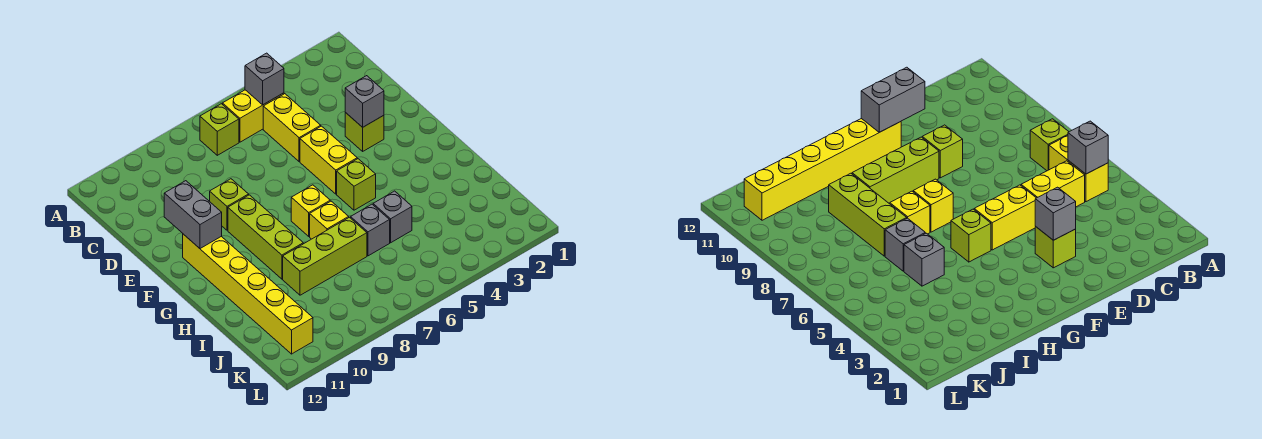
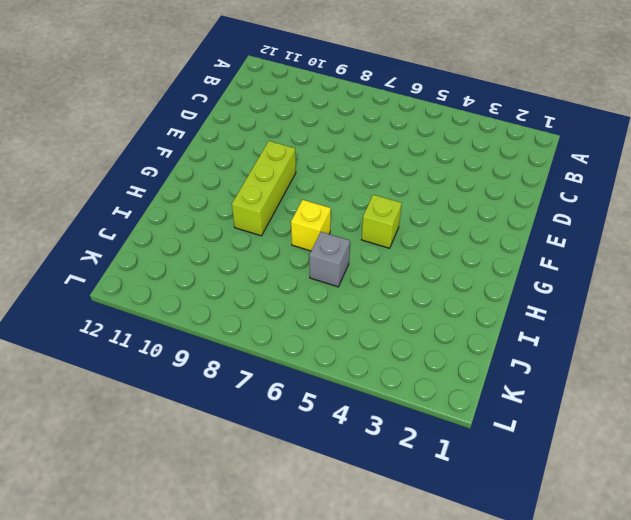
none -> yellow brick B5:B6 level 1
none -> lime brick B7 level 1
none -> yellow brick C5:D5 level 1

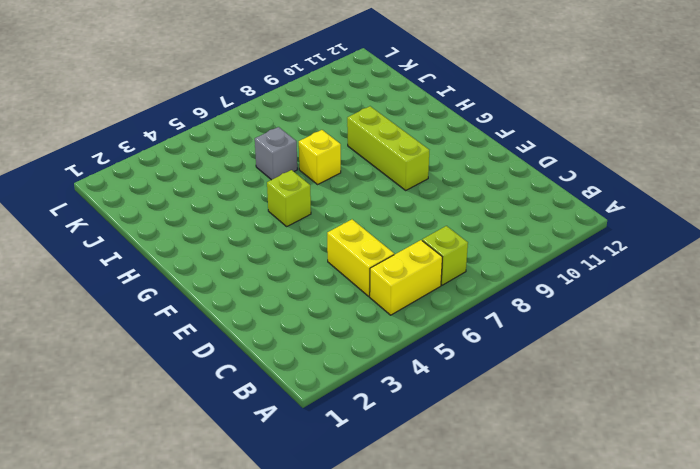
none -> lime brick E3 level 1
none -> yellow brick E5:F5 level 1
none -> lime brick E9 level 1

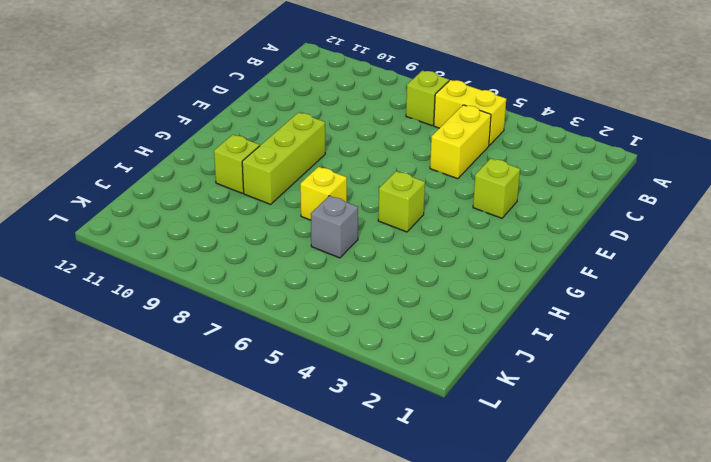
lime brick H10 level 1 -> lime brick E9 level 1
none -> yellow brick E5:F5 level 1
none -> yellow brick F11:K11 level 1
none -> yellow brick G7 level 1

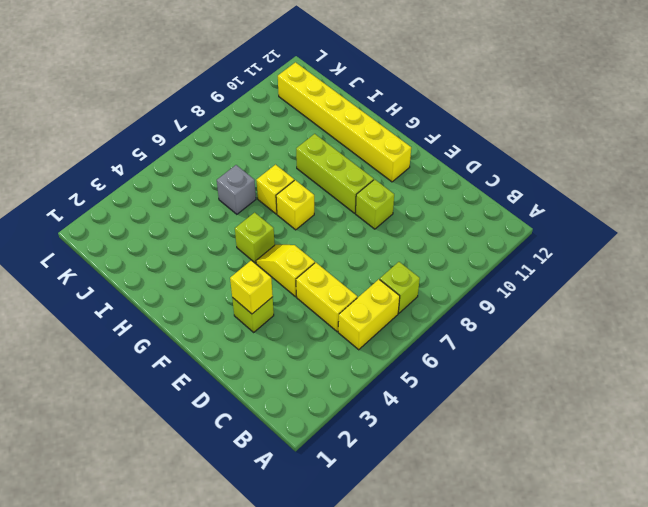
yellow brick E3 level 2 -> grey brick E3 level 2
yellow slope E5:F5 level 1 top E -> yellow brick E5:F5 level 1
none -> grey brick I5 level 1
none -> lime brick I7:I9 level 1
none -> grey brick B5 level 2

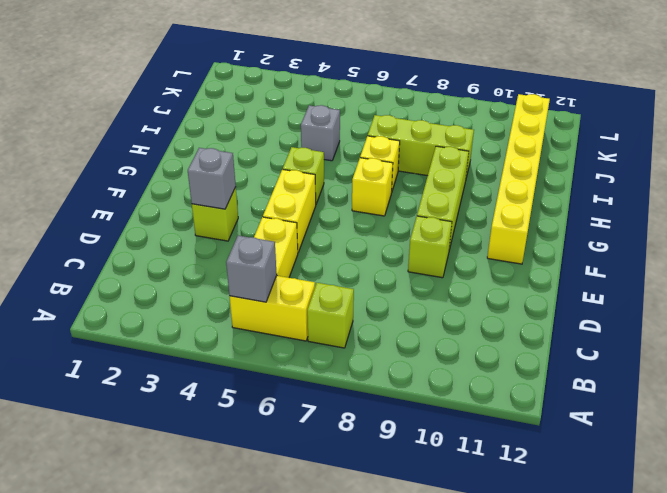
none -> grey brick I6 level 1
none -> grey brick E11:F11 level 2

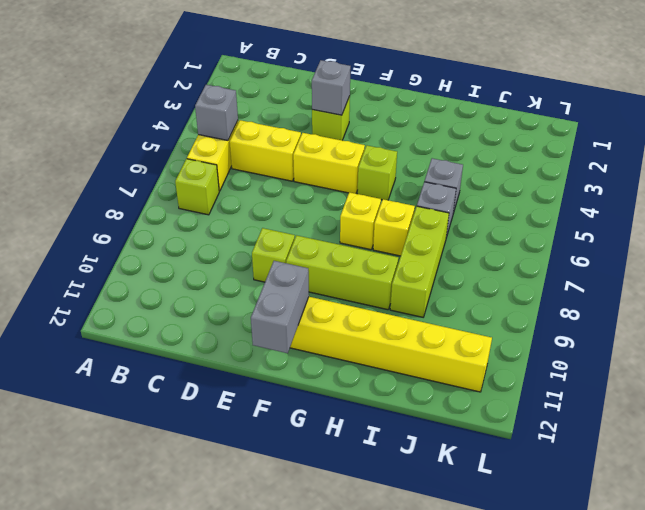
grey brick F11:F12 level 2 -> grey brick E11:F11 level 2

